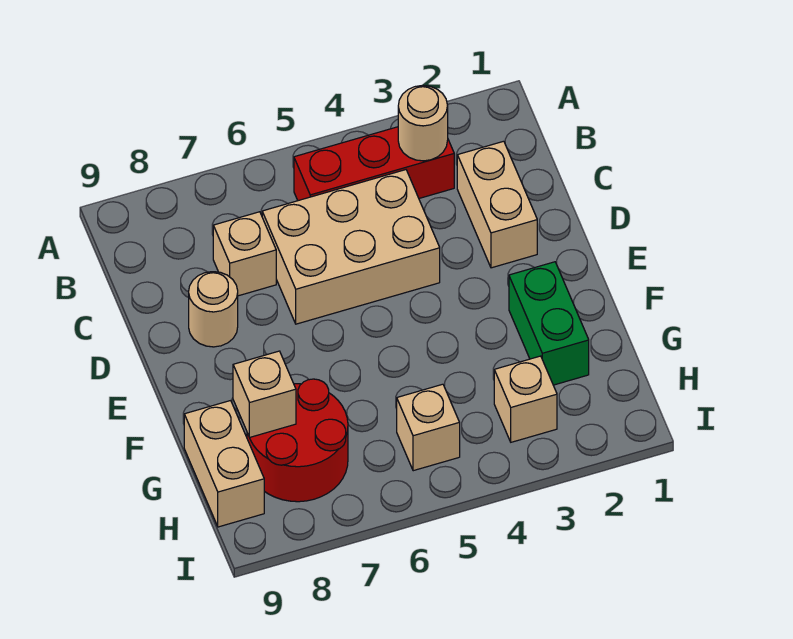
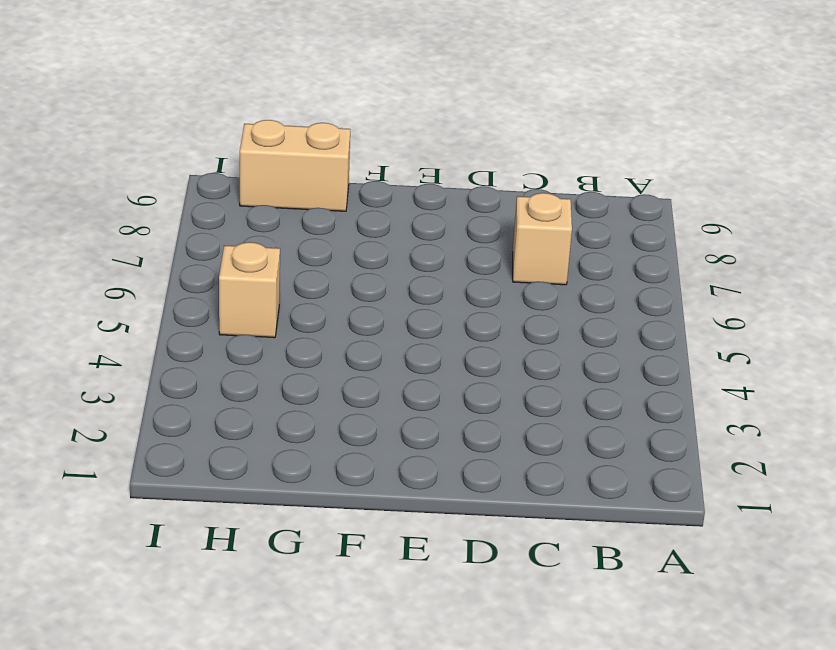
none -> red brick B3:B5 level 1
none -> tan brick C2:D2 level 1
none -> tan brick C4:D6 level 1

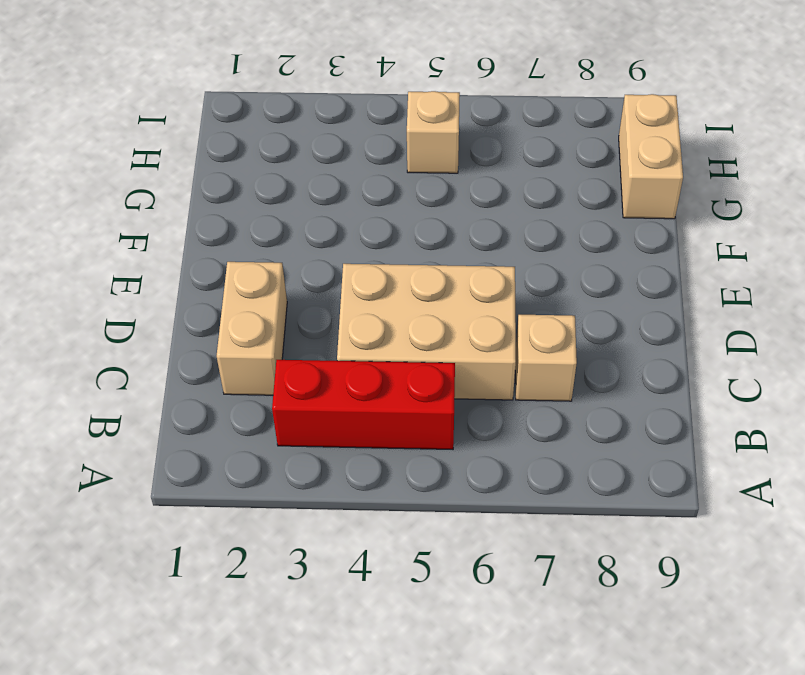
none -> tan round brick D8 level 1
none -> green brick F2:G2 level 1
none -> red round brick G7:H8 level 1

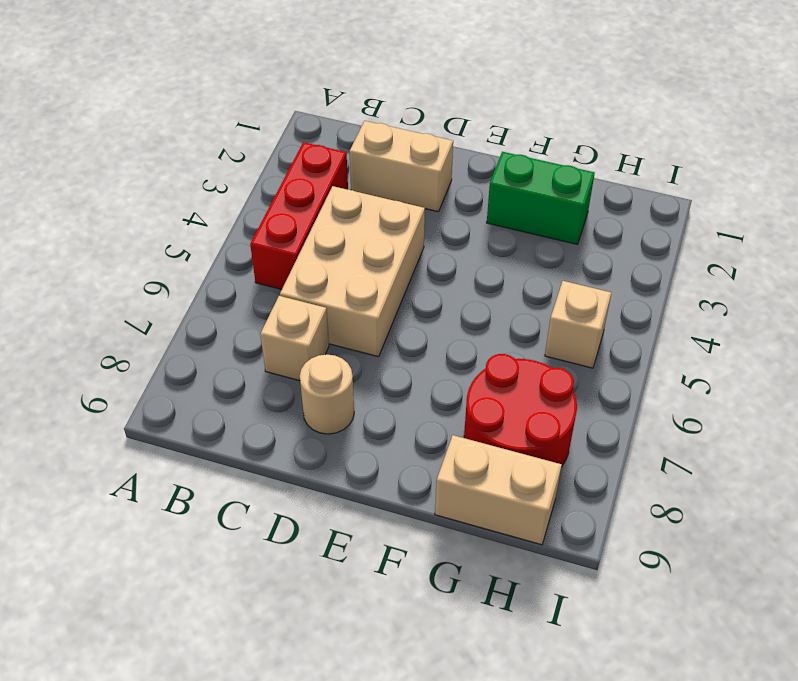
none -> tan brick H3 level 1
none -> tan round brick B3 level 2
none -> tan brick G8 level 2

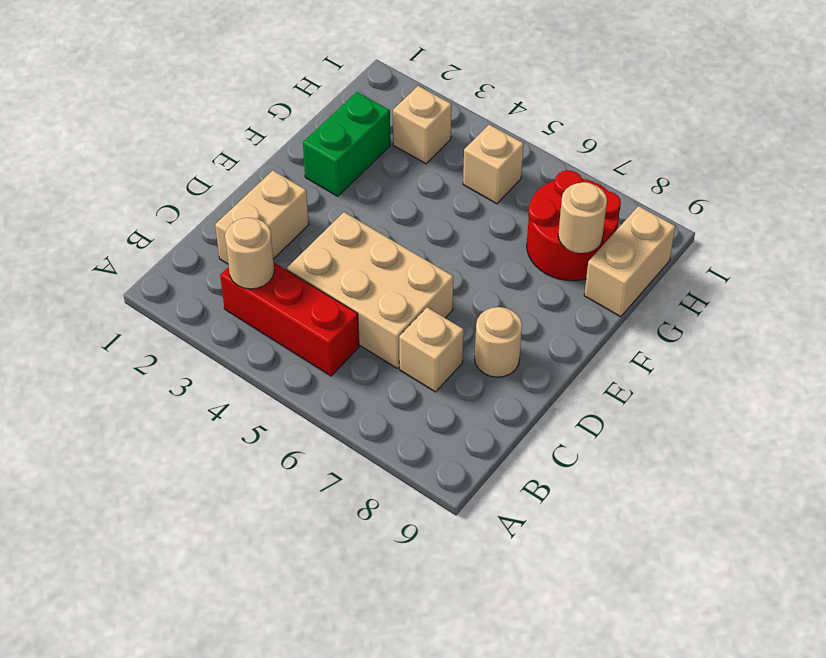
tan round brick G8 level 2 -> tan brick G8 level 2

